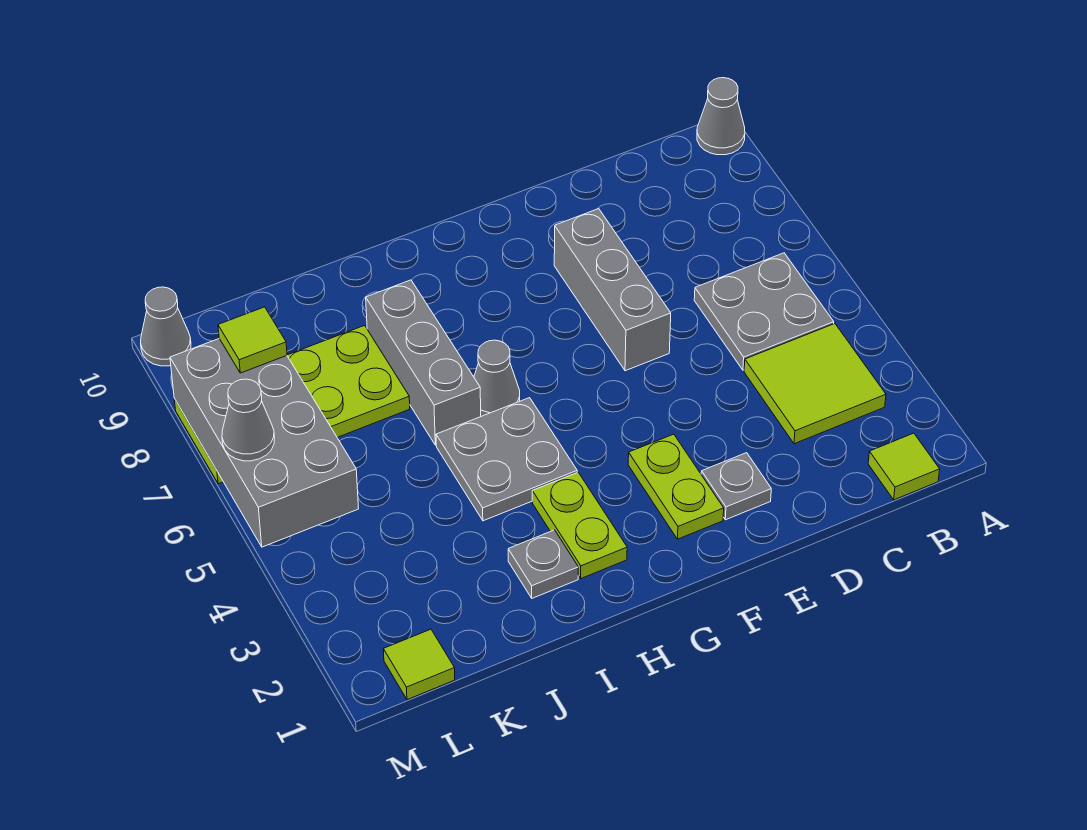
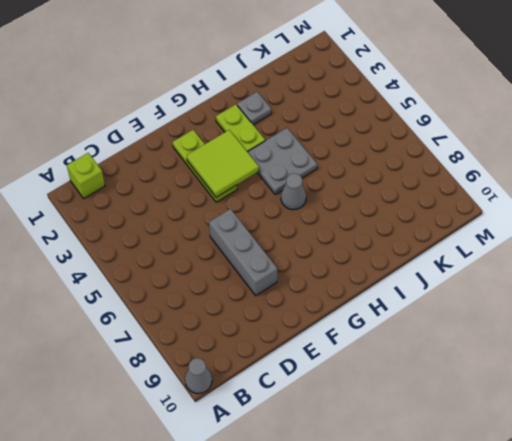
lime brick B1 level 1 -> lime tile B1 level 1
lime plate F2:F4 level 1 -> lime plate F2:F3 level 1
lime tile F3:G4 level 2 -> lime tile B3:C4 level 1
none -> grey plate B5:C6 level 1
none -> grey plate E2 level 1
none -> grey brick I6:I8 level 1

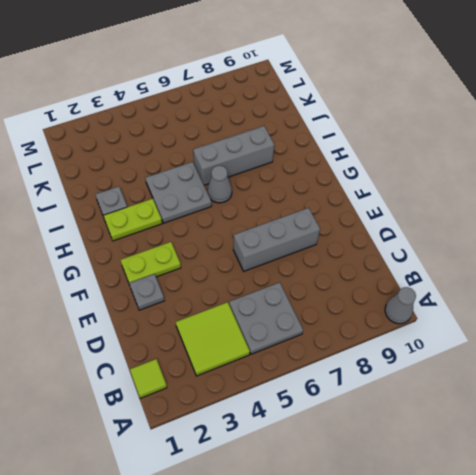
none -> lime plate J7:M8 level 1
none -> lime tile L1 level 1
none -> grey cone M10 level 1

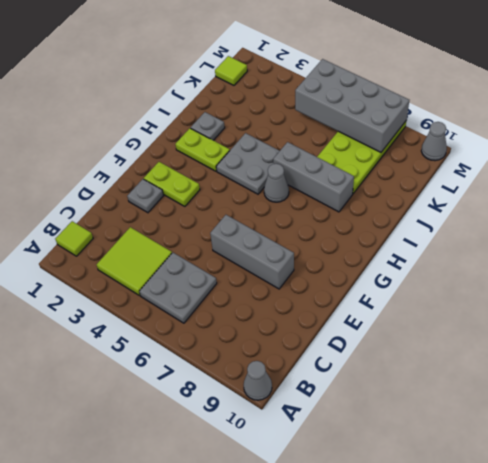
none -> lime tile L8 level 3
none -> grey cone M6 level 3

